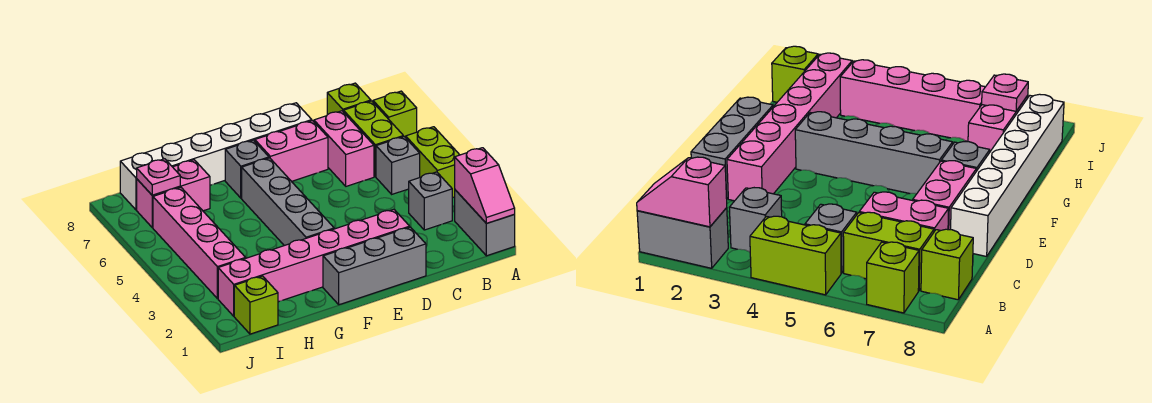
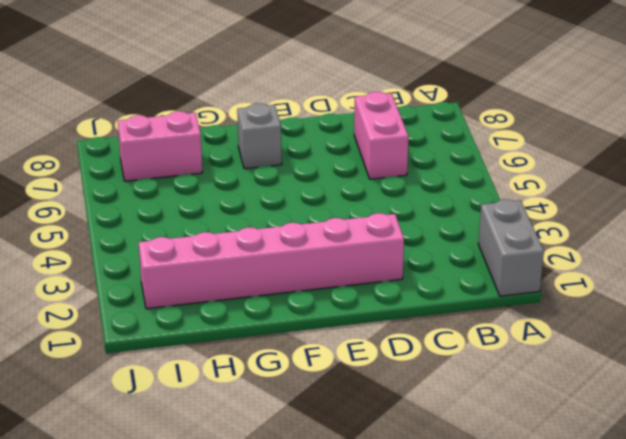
none -> lime brick A4:A5 level 1
none -> lime brick A7 level 1
none -> grey brick B3 level 1

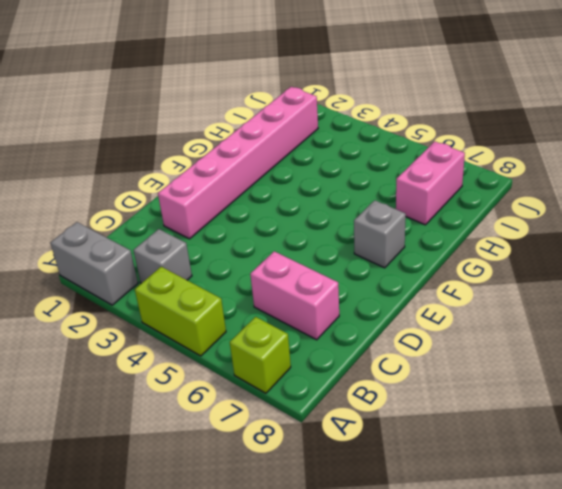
none -> grey brick B5 level 1
none -> lime brick B6:B7 level 1
none -> lime brick B8 level 1

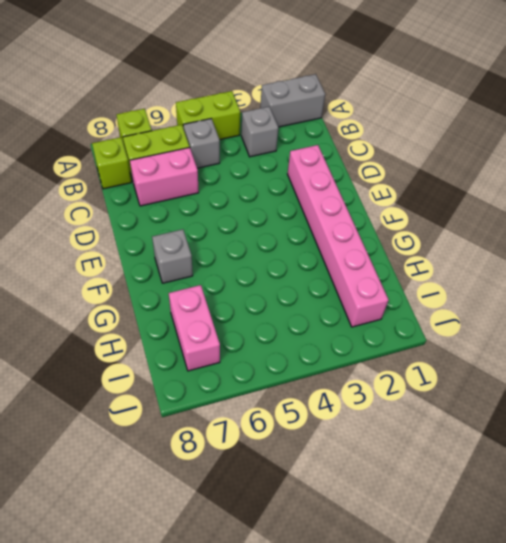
none -> grey brick D1:F1 level 1
none -> pink brick D7:E7 level 1
none -> white brick D8:I8 level 1

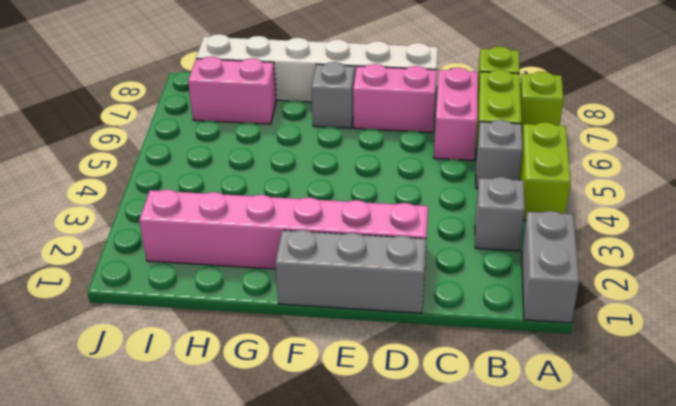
none -> grey brick F3:F6 level 1
none -> lime brick I1 level 1
none -> pink brick I3:I6 level 1

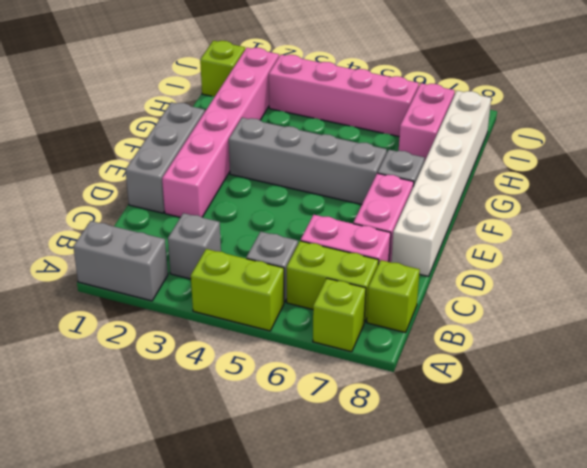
none -> pink slope A1:A2 level 2 top 2
none -> pink plate I7 level 2

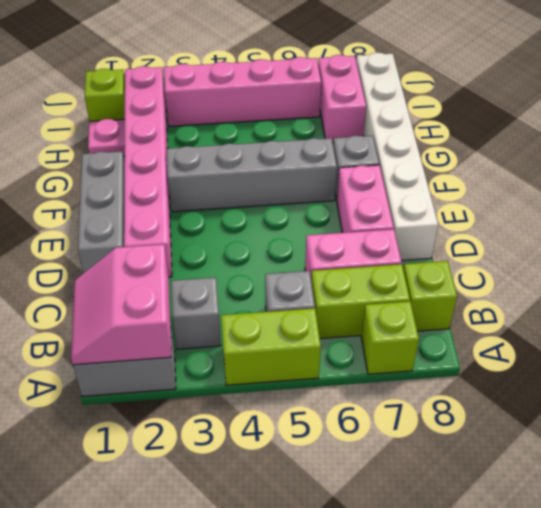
pink slope A1:B2 level 2 top 2 -> pink slope A1:A2 level 2 top 2
pink plate H1 level 1 -> pink plate I7 level 2

